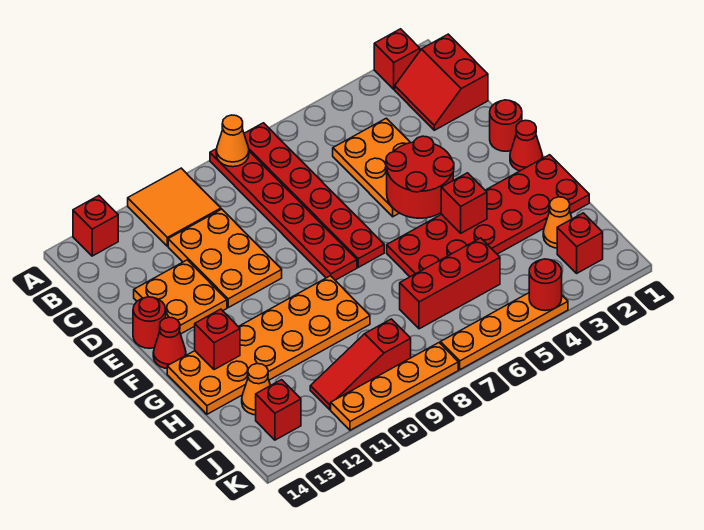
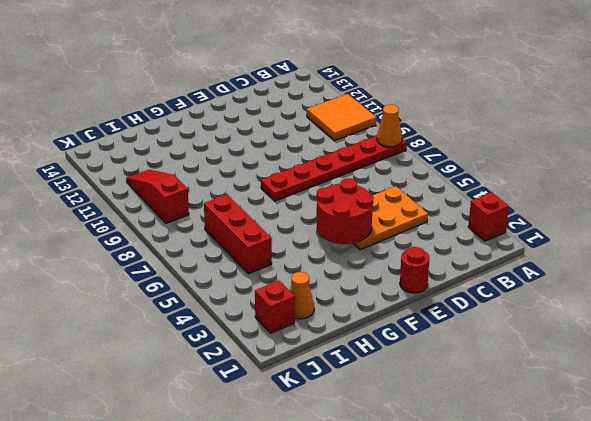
none -> red plate A7:F7 level 1
none -> red brick A13 level 1
none -> red slope B1:C2 level 1 top 1

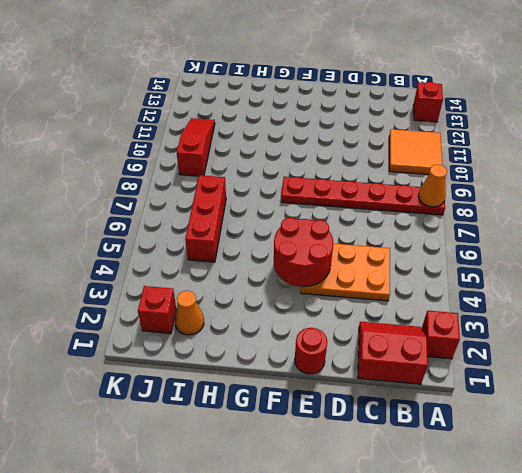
none -> red plate A7:F7 level 1
none -> orange plate C10:E11 level 1
none -> orange plate D12:E13 level 1

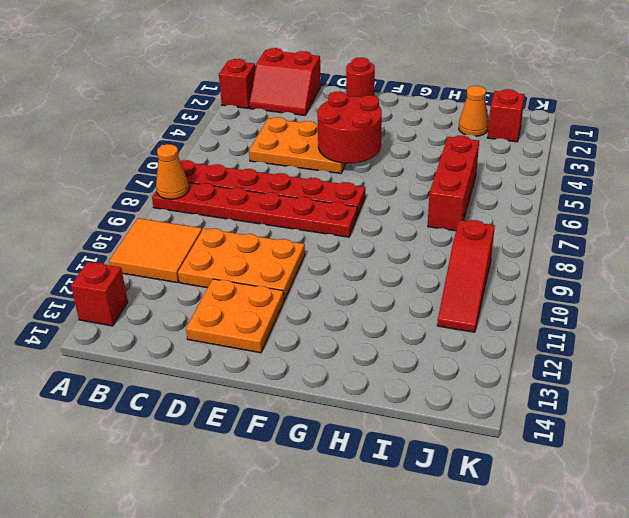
none -> red round brick E14 level 1
none -> red cone F1 level 1
none -> red cone F14 level 1

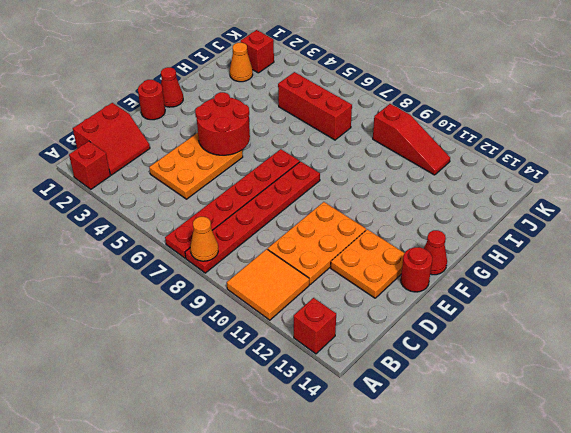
none -> red plate G1:H6 level 1
none -> orange plate G9:H14 level 1
none -> orange cone I13 level 1

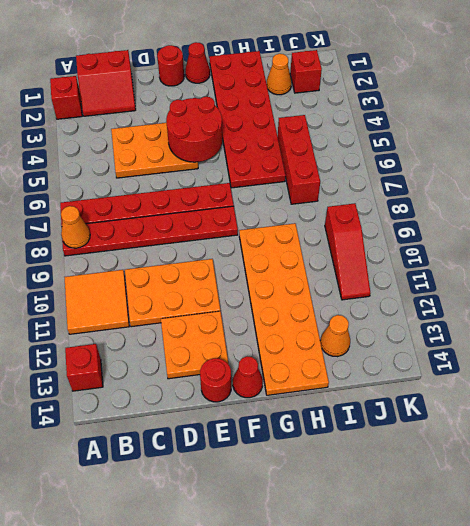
none -> red brick J13 level 1
none -> orange plate K4:K7 level 1
none -> orange plate K8:K11 level 1

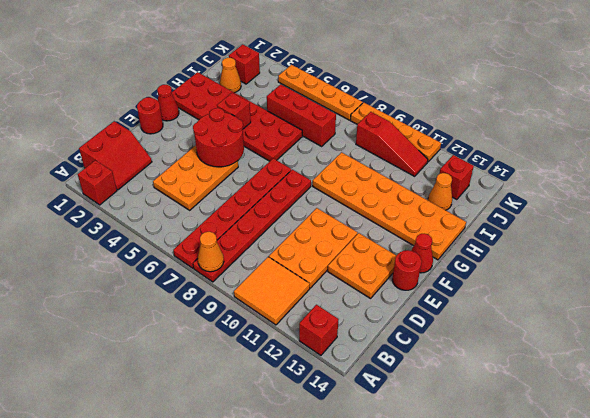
none -> red brick G13 level 2
none -> red round brick K4 level 2

